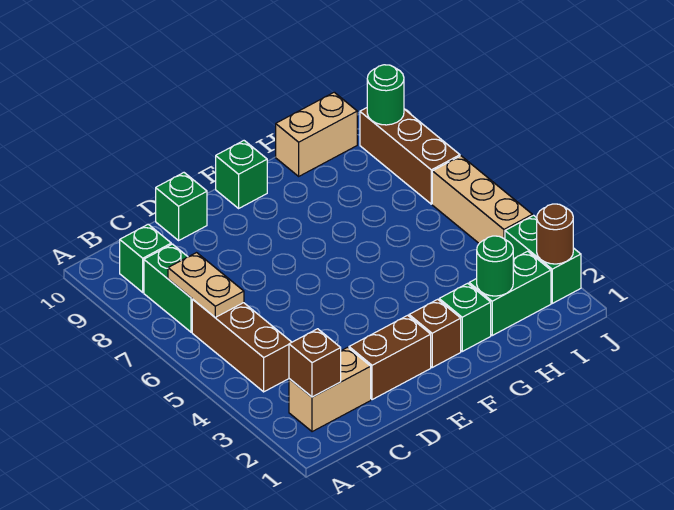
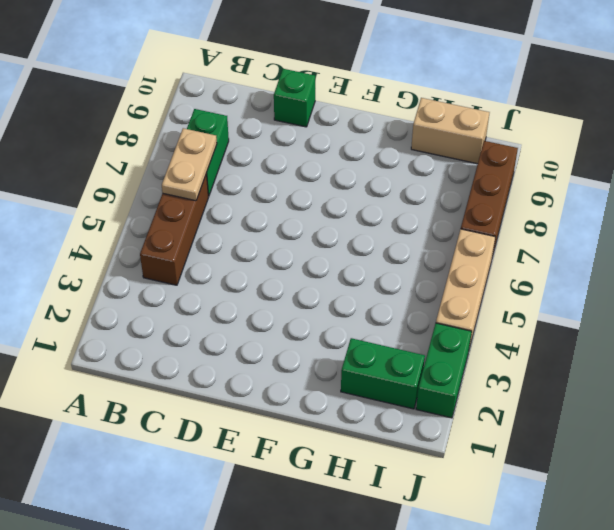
none -> tan brick B2:C2 level 1
none -> green brick B9 level 1
none -> brown brick D2:E2 level 1

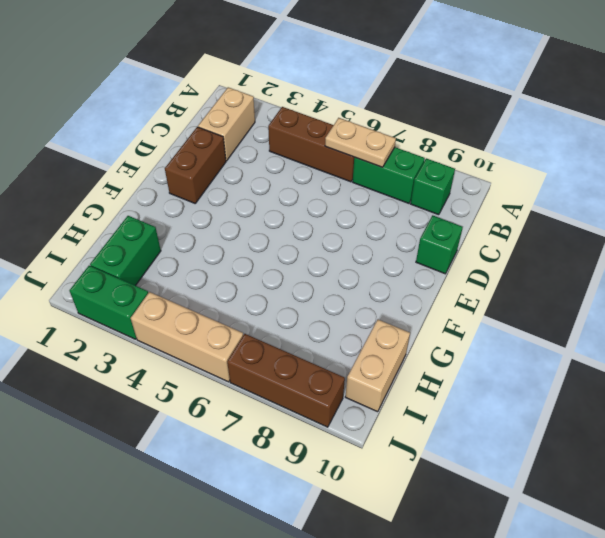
none -> brown brick F2 level 1
none -> green brick F10 level 1
none -> green brick G2 level 1

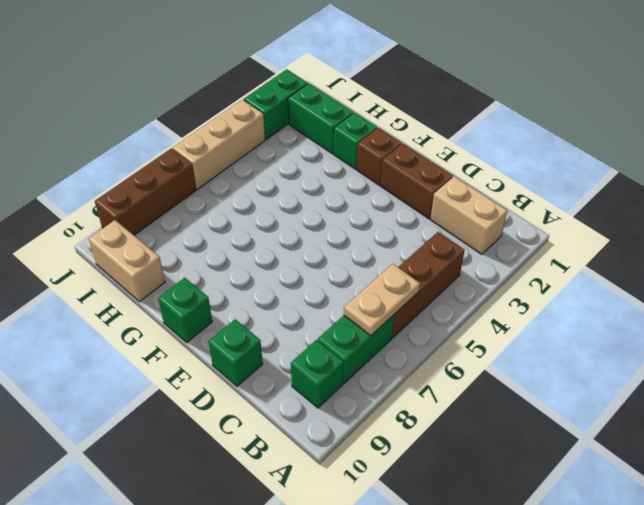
none -> brown brick B2 level 2
none -> green round brick H2 level 2
none -> brown round brick J2 level 2

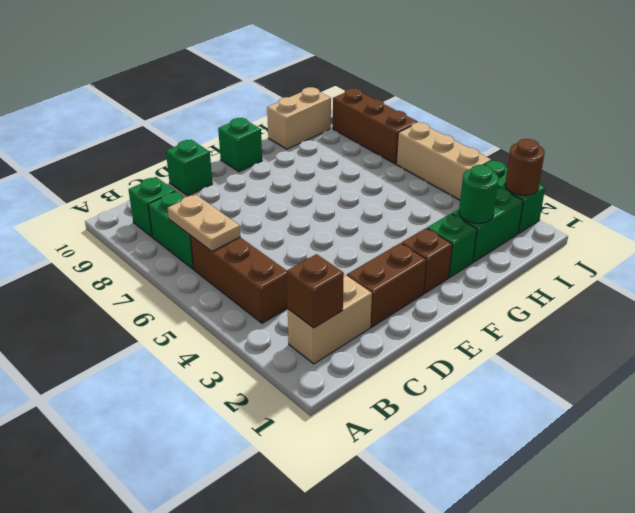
none -> green round brick J9 level 2

